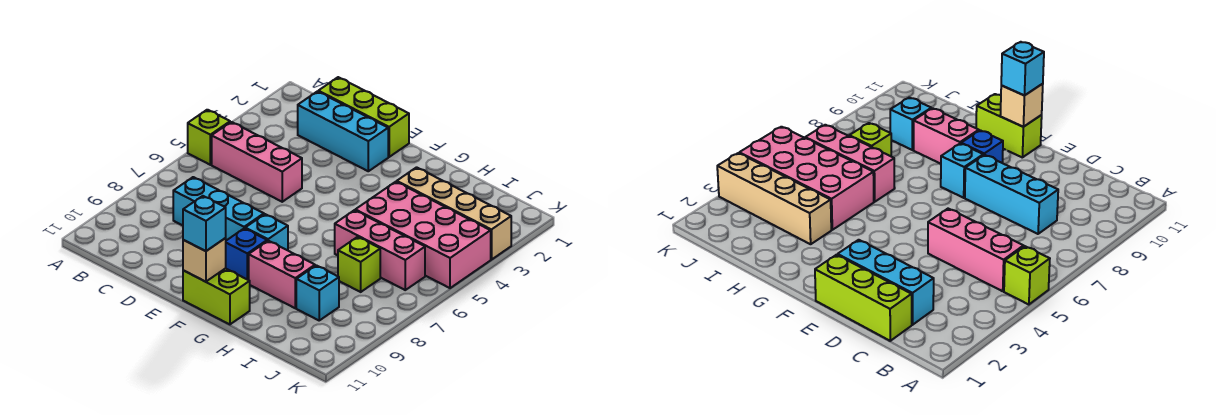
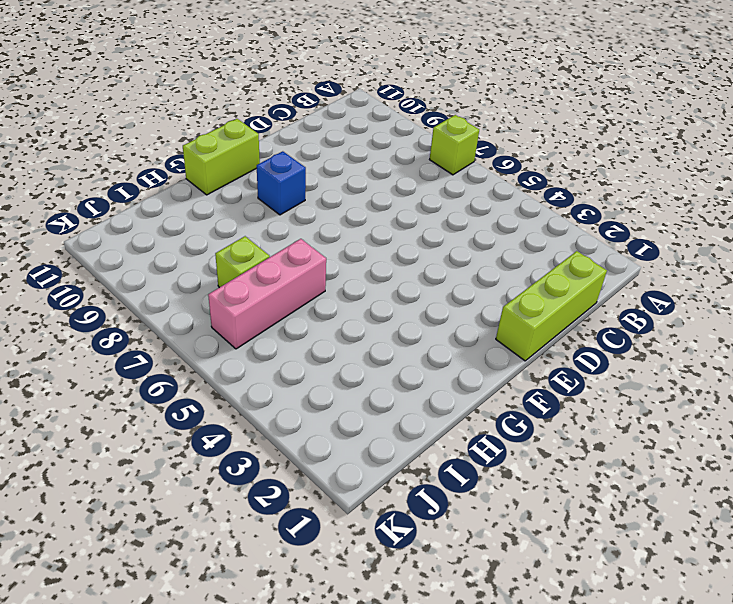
lime brick A7 level 1 -> lime brick A5 level 1
none -> pink brick B5:D5 level 1
none -> cyan brick C2:E2 level 1
none -> cyan brick C8:E8 level 1

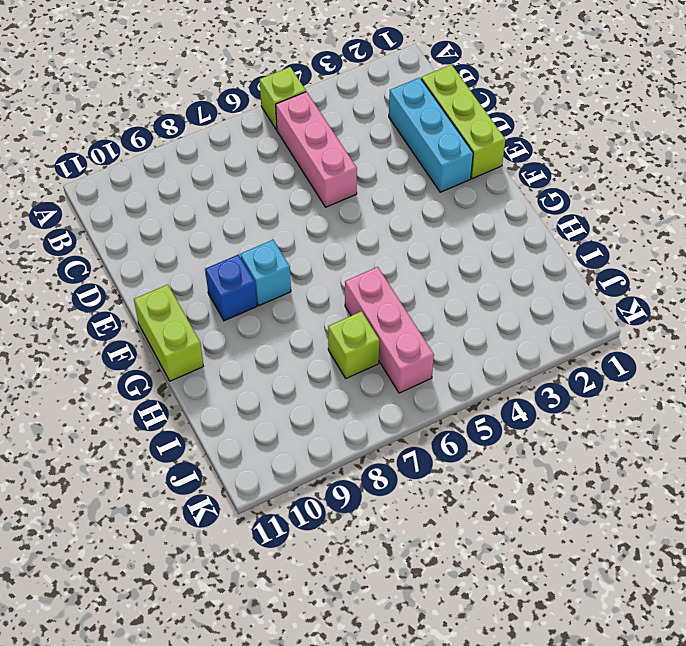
none -> cyan brick C8:E8 level 1
none -> pink brick G9:H9 level 1
none -> tan brick H3:K3 level 1

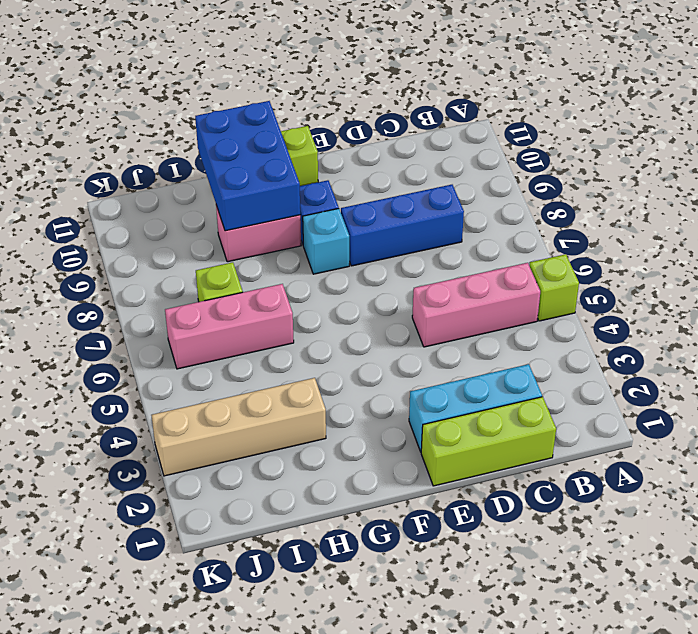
blue brick C8:E8 level 1 -> cyan brick C8:E8 level 1
blue brick G9:H11 level 2 -> none
none -> pink brick H4:K5 level 1
none -> cyan brick I9 level 1
none -> tan brick F11 level 2

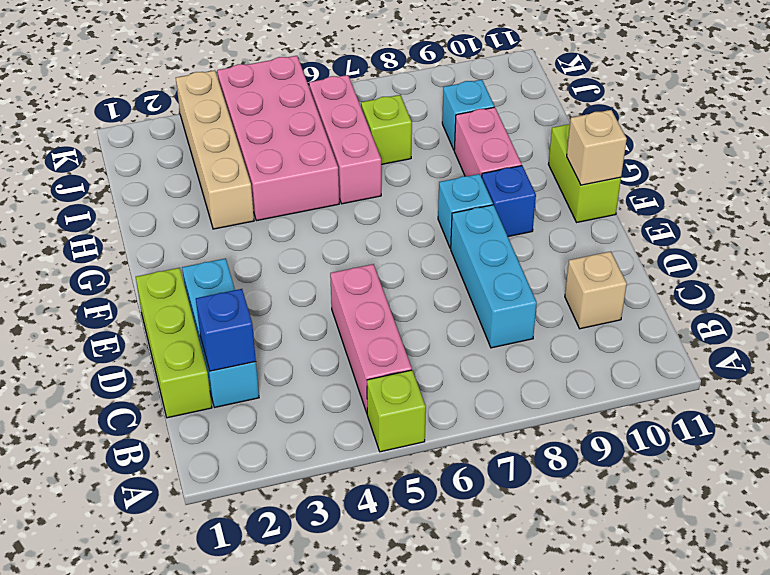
blue brick C2 level 2 -> none
tan brick C10 level 1 -> none
none -> cyan brick F11 level 3

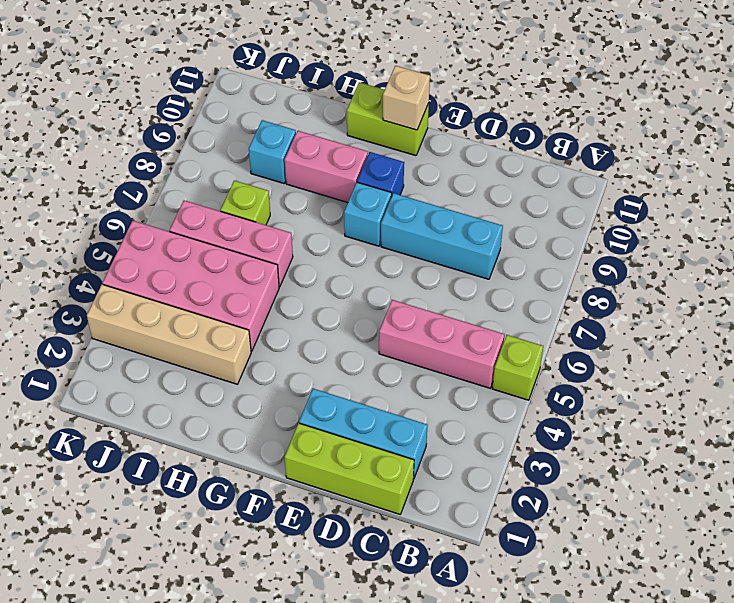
none -> cyan brick F11 level 3

